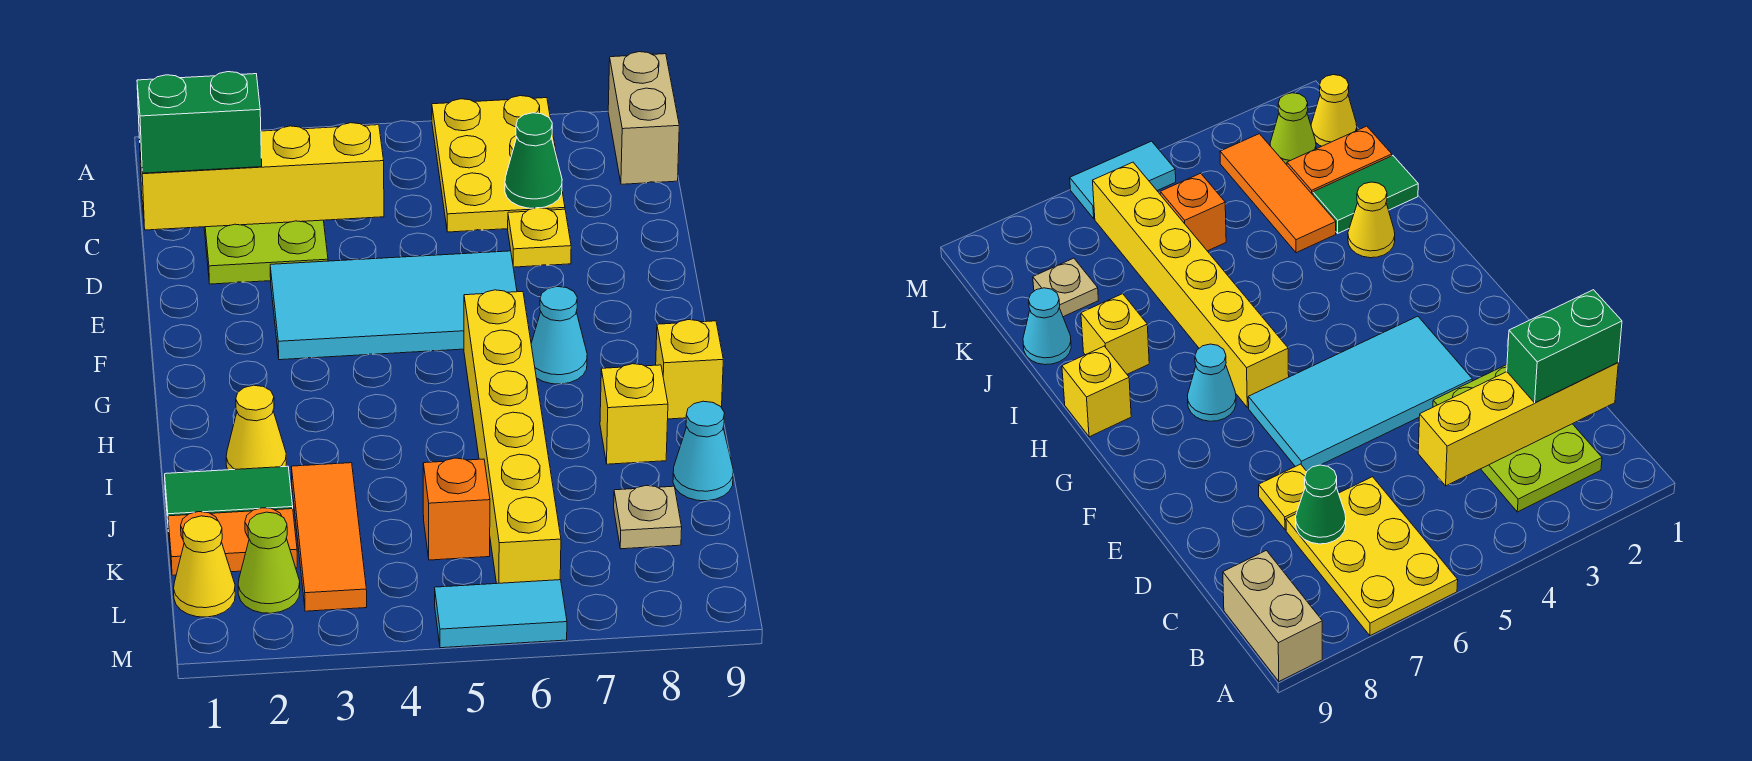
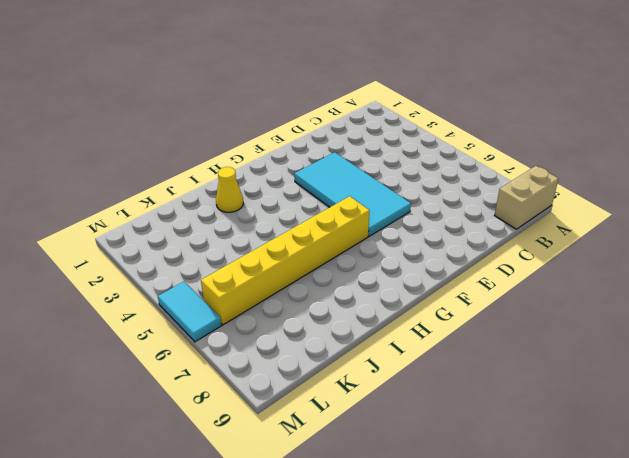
none -> yellow plate A6:C7 level 1
none -> lime plate B2:D3 level 1
none -> yellow plate D7 level 1

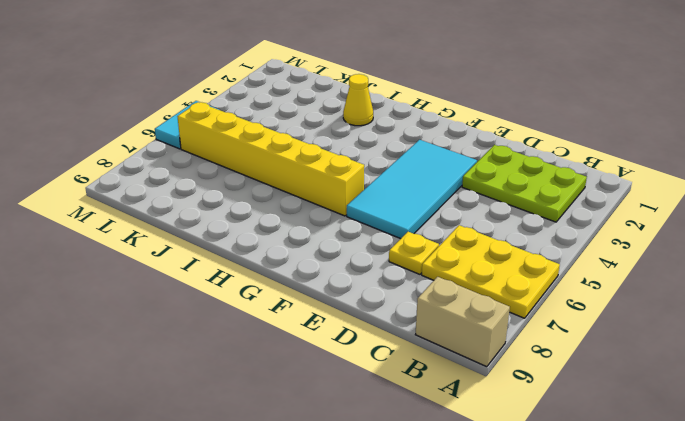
none -> cyan cone G7 level 1
none -> yellow brick H9 level 1
none -> yellow brick I8 level 1

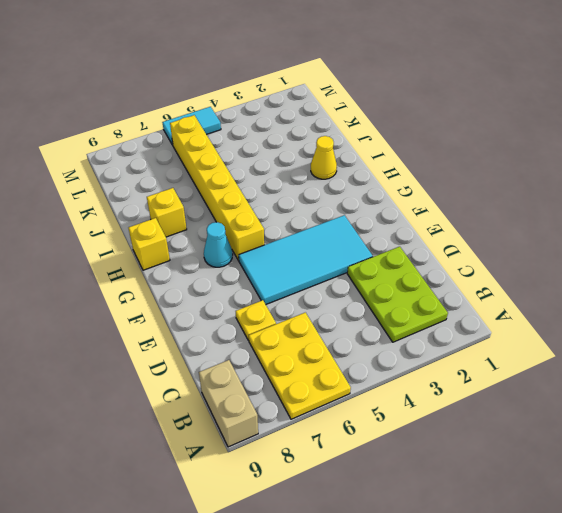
none -> green tile J1:J2 level 1
none -> orange tile J3:L3 level 1
none -> cyan cone J9 level 1

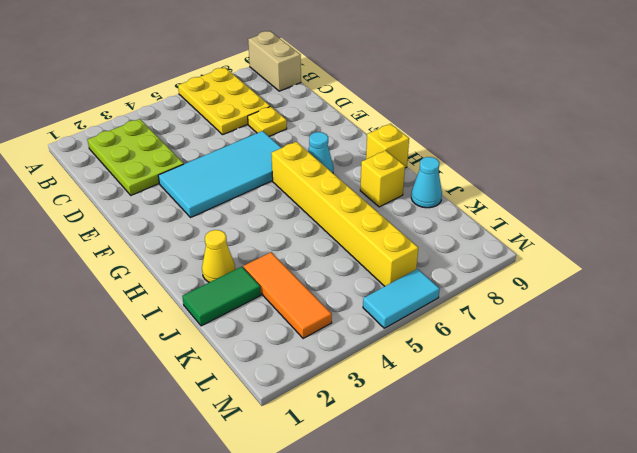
none -> orange plate K1:K2 level 1
none -> orange brick K5 level 1
none -> tan plate K8 level 1

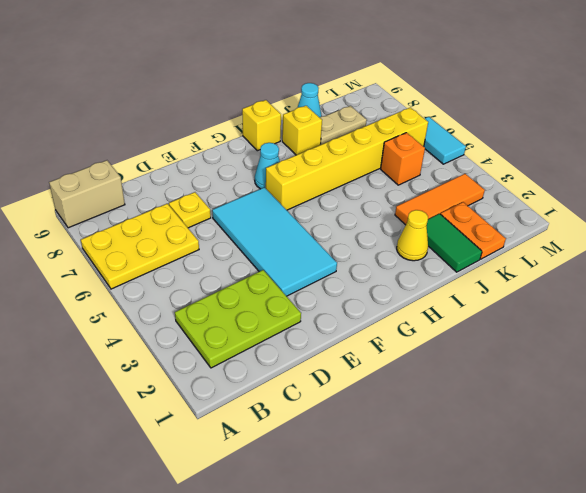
tan plate J8:K8 level 1 -> tan plate K8 level 1
none -> yellow cone L1 level 1
none -> lime cone L2 level 1
none -> yellow brick C1:C4 level 2

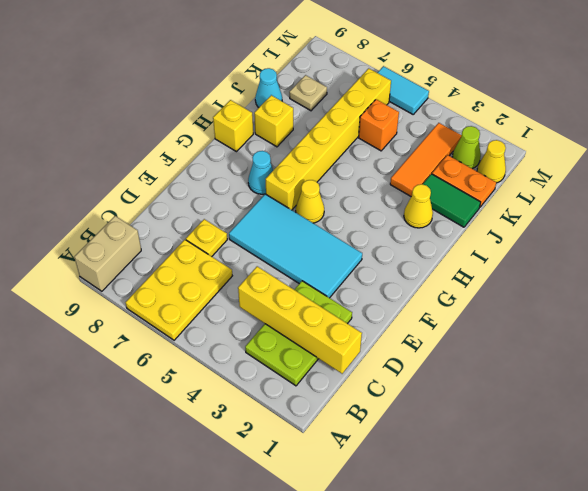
yellow cone G5 level 1 -> none
none -> green cone C7 level 2
none -> green brick C1:C2 level 3

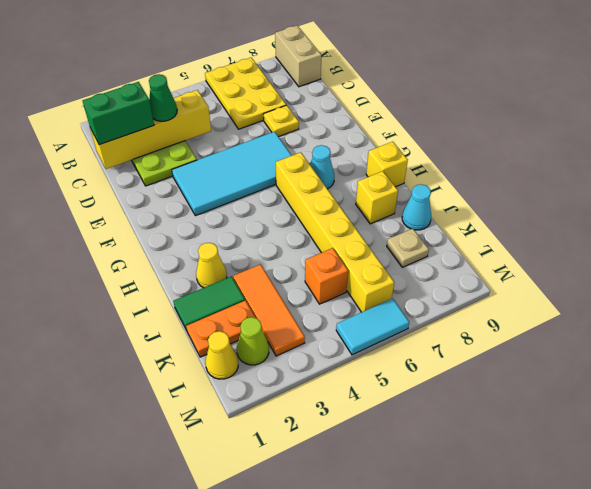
green cone C3 level 3 -> green cone C7 level 2

